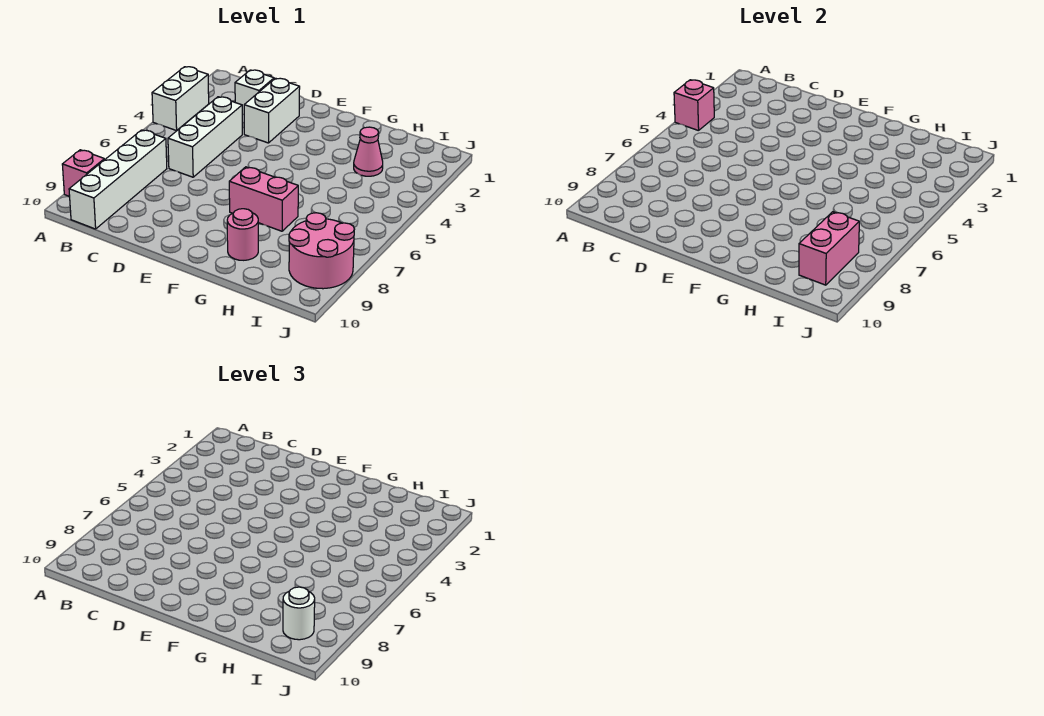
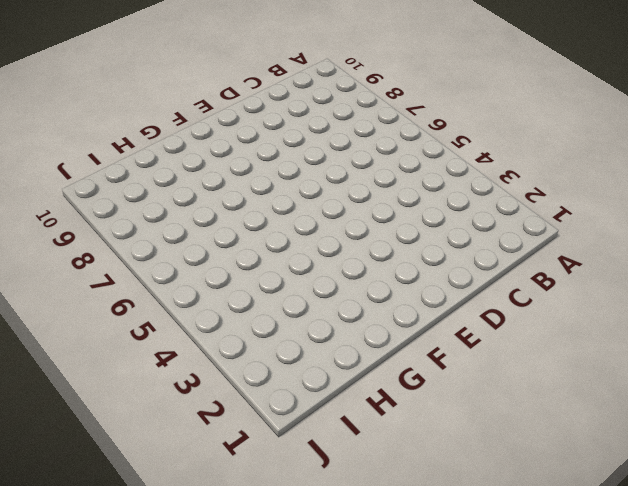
none -> white brick A3:A4 level 1
none -> pink brick A9 level 1
none -> white brick B7:B10 level 1

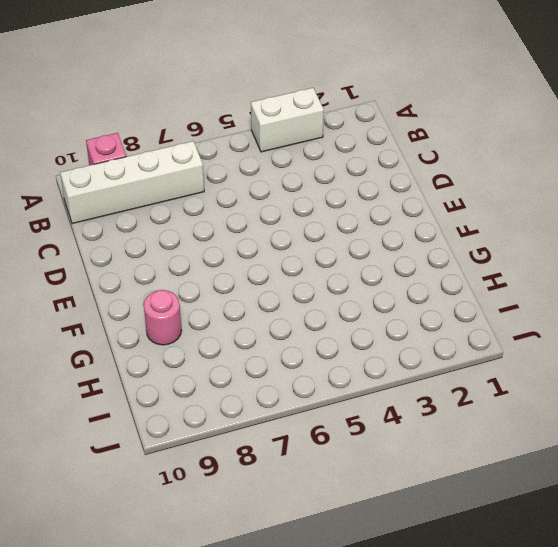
none -> white brick C2 level 1
none -> white brick C4:C6 level 1
none -> white brick D2:D3 level 1

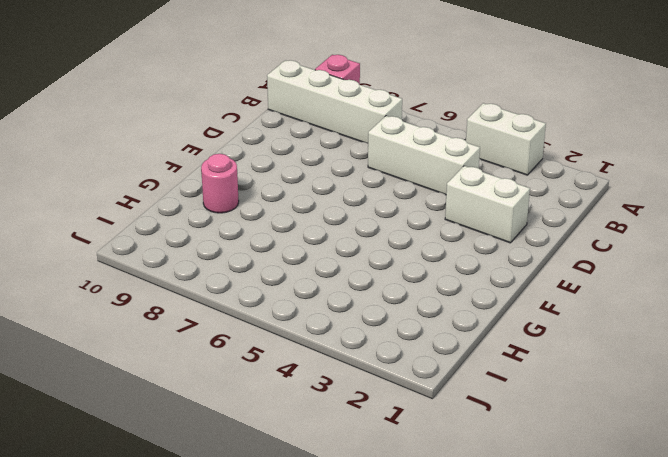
none -> white brick C2 level 1
none -> pink brick F7:G7 level 1
none -> pink cone H3 level 1

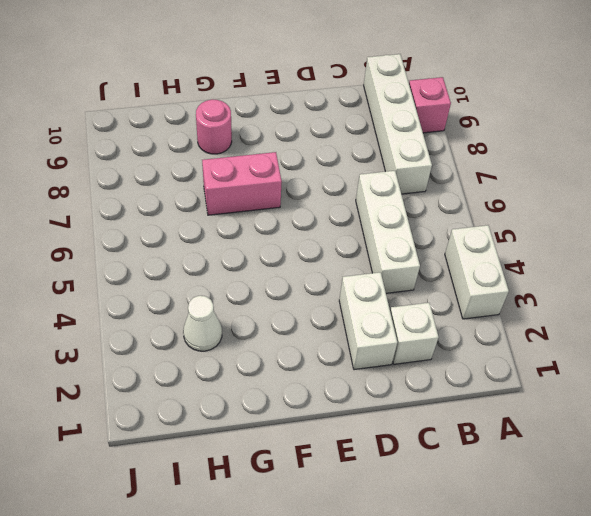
white cone H3 level 1 -> pink cone H3 level 1
none -> pink round brick I8:J9 level 1
none -> pink brick A4 level 2
none -> pink brick I8:I9 level 2

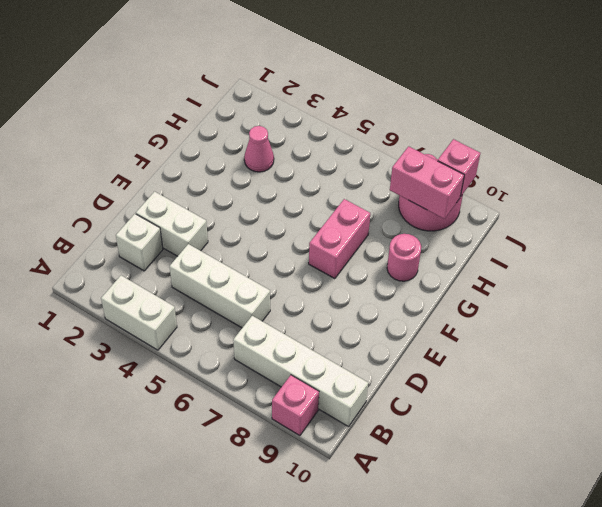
pink brick J9 level 2 -> pink brick A4 level 2
none -> white round brick I9 level 3

